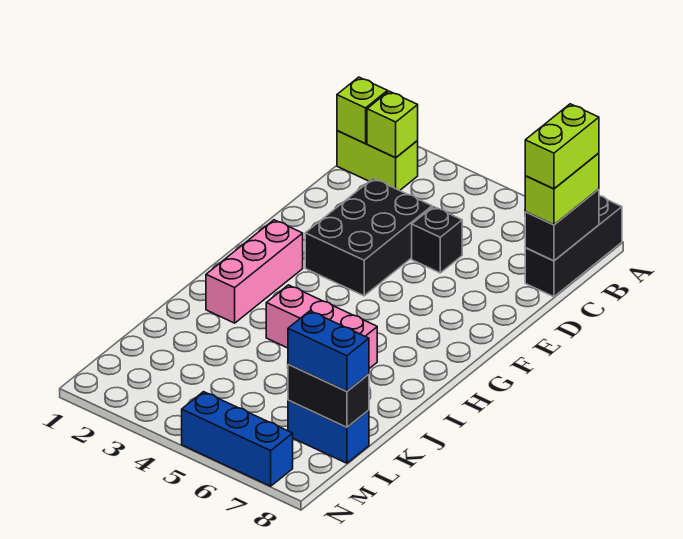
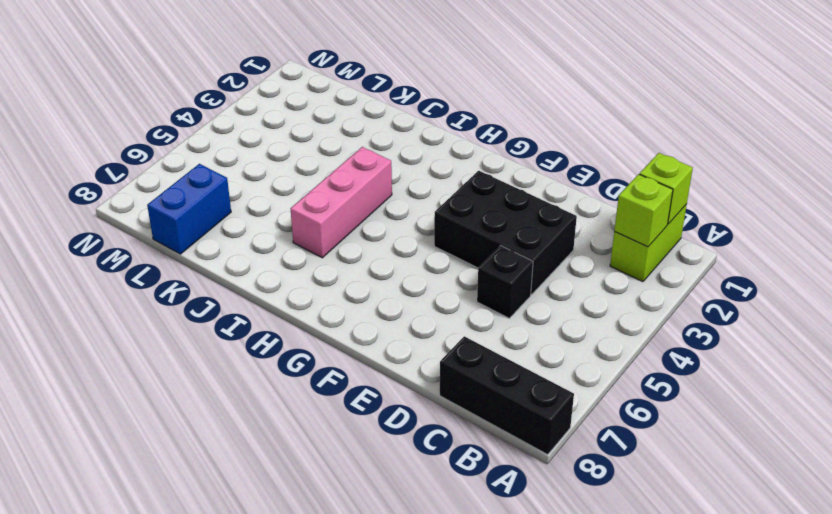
none -> pink brick G2:I2 level 1
none -> blue brick N5:N7 level 1
none -> black brick B8:C8 level 2

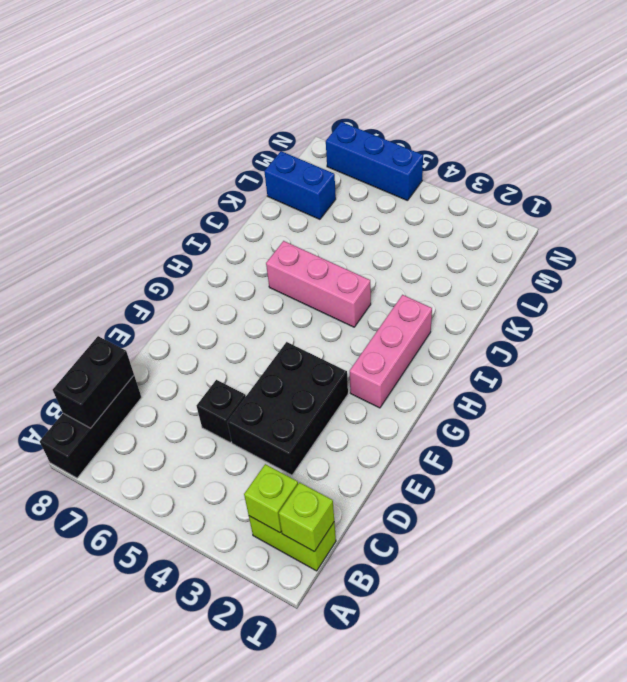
none -> black brick L7:L8 level 2
none -> lime brick B8:C8 level 3
none -> blue brick L7:L8 level 3

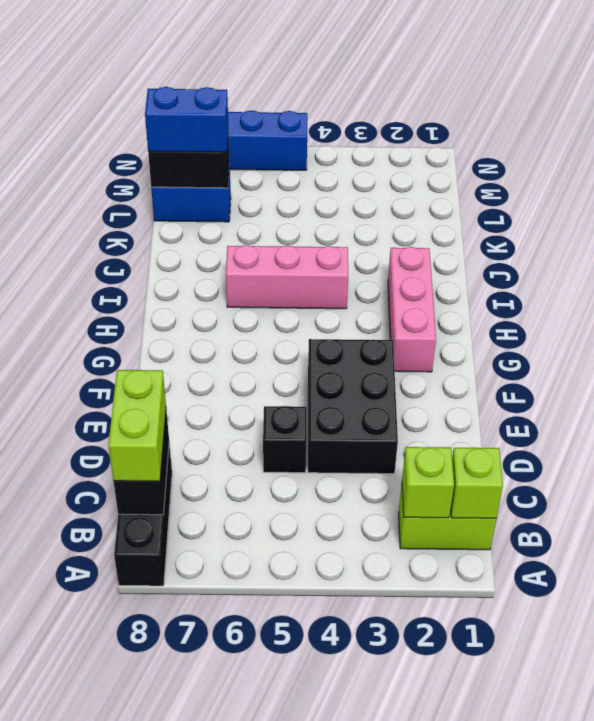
none -> lime brick B8:C8 level 4

